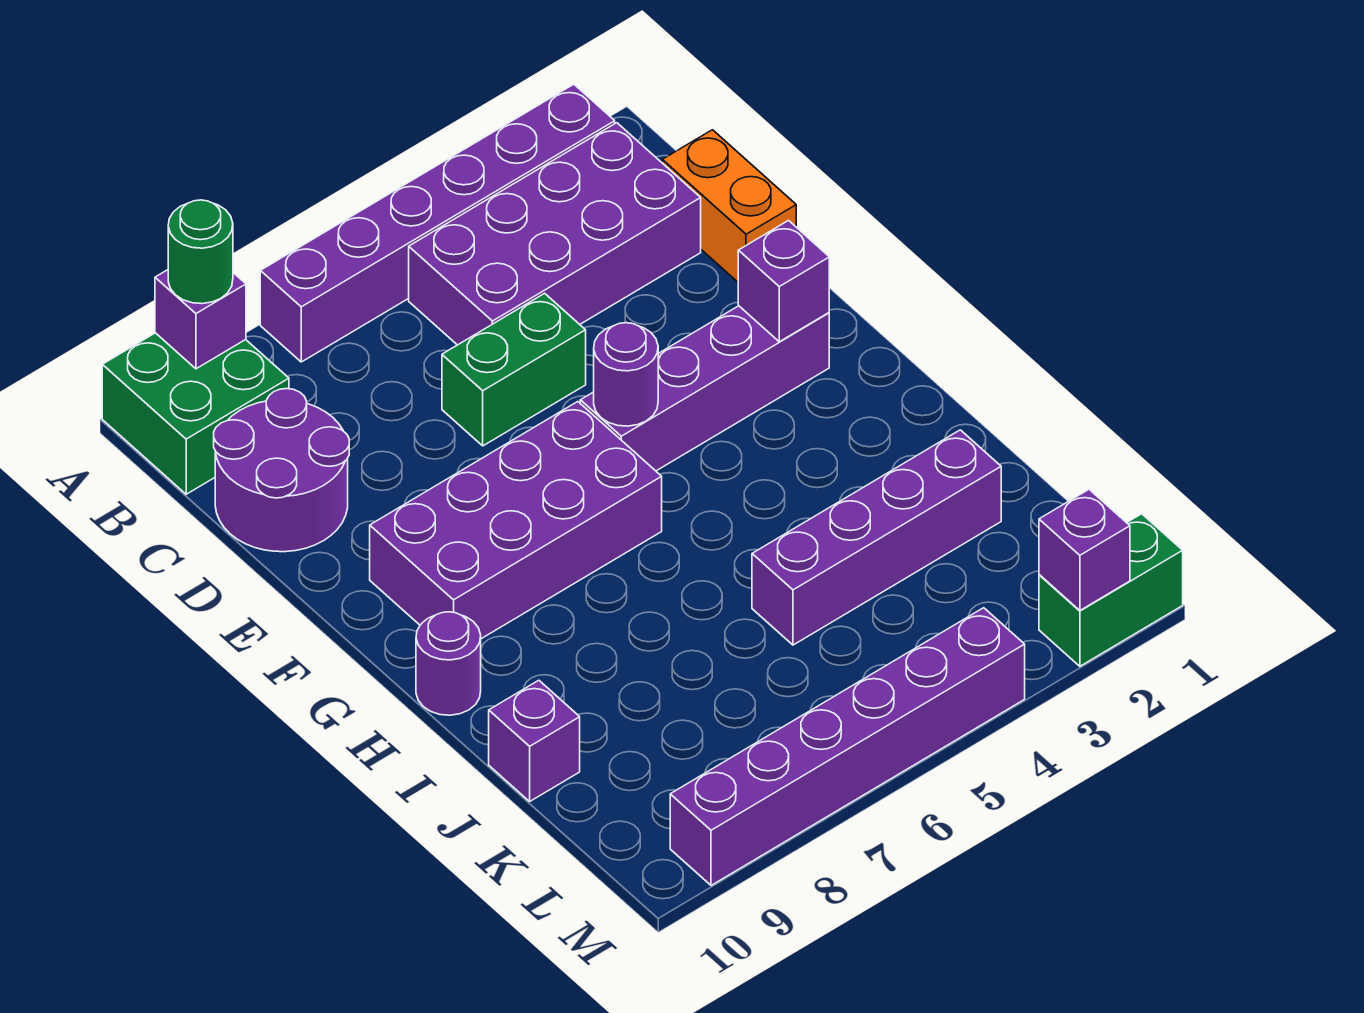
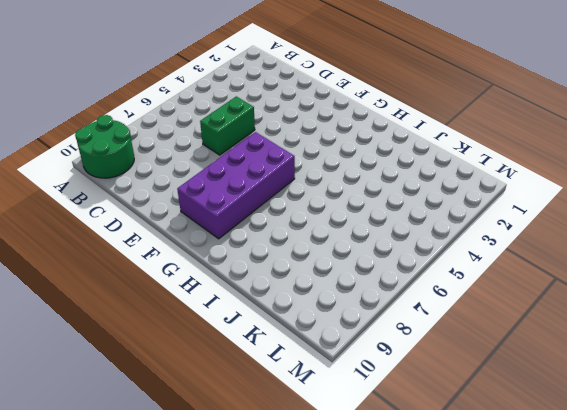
green round brick A9:B10 level 1 -> green brick A9:B10 level 1
none -> purple brick A2:A7 level 1
none -> purple brick B2:C5 level 1
none -> orange brick C1:D1 level 1

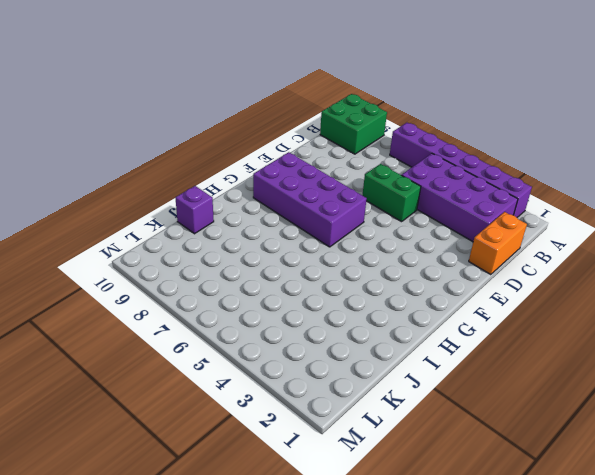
none -> purple round brick C9:D10 level 1
none -> purple brick F2:F5 level 1
none -> purple round brick H10 level 1

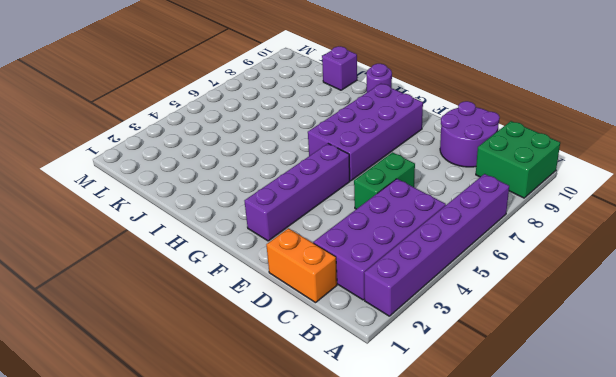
none -> purple brick J2:J5 level 1
none -> green brick M1:M2 level 1
none -> purple brick M4:M9 level 1

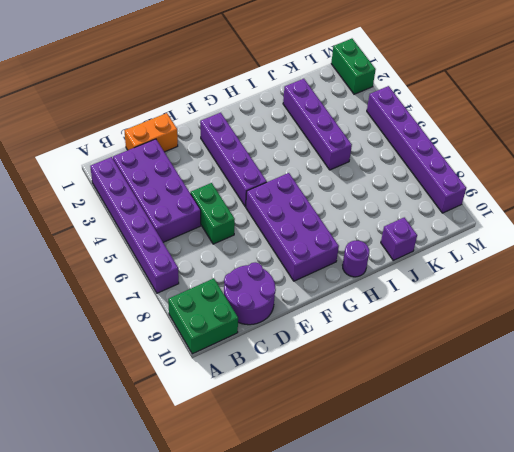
none -> purple brick A9 level 2
none -> purple brick F2 level 2
none -> purple round brick F5 level 2

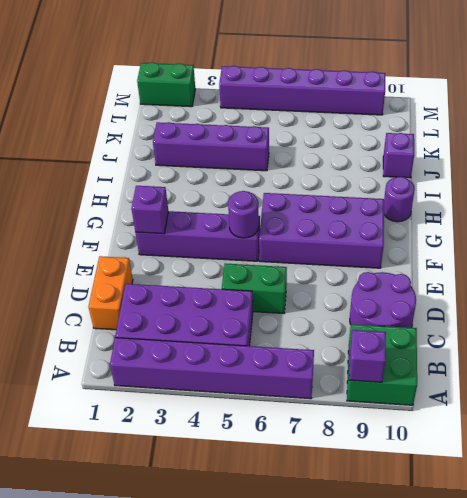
none -> purple brick M2 level 2
none -> green round brick A9 level 3

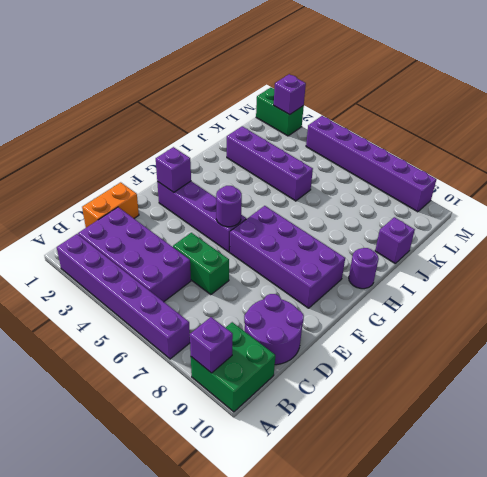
none -> green round brick A9 level 3

